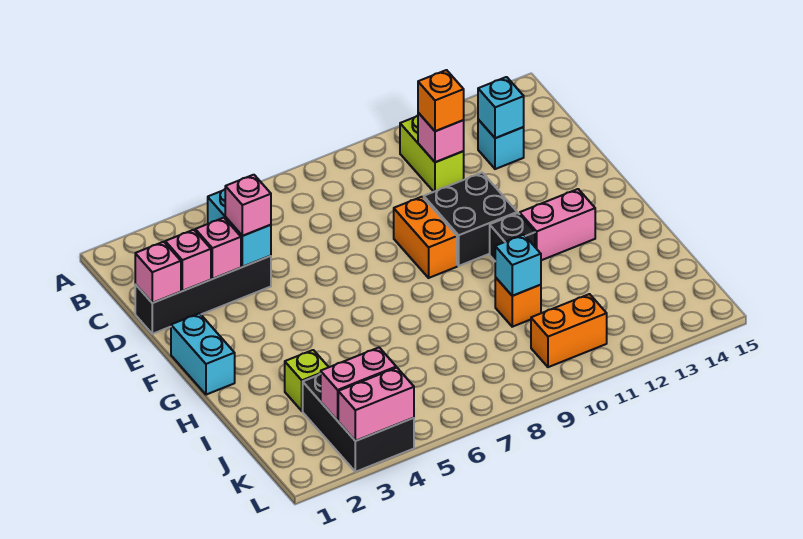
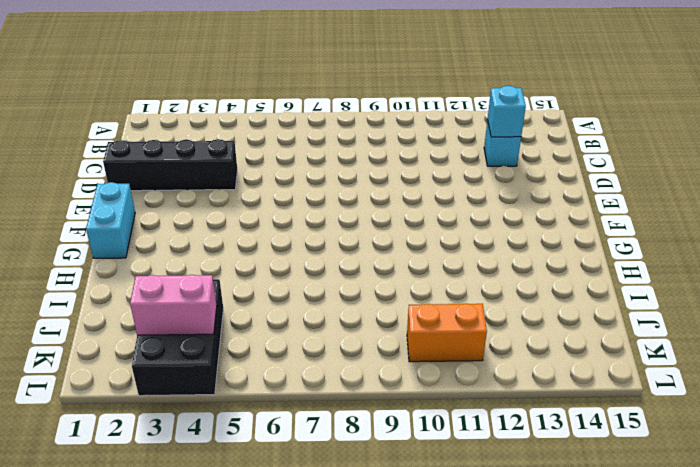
none -> lime brick B11:C11 level 1
none -> orange brick E9:F9 level 1
none -> black brick E10:F11 level 1

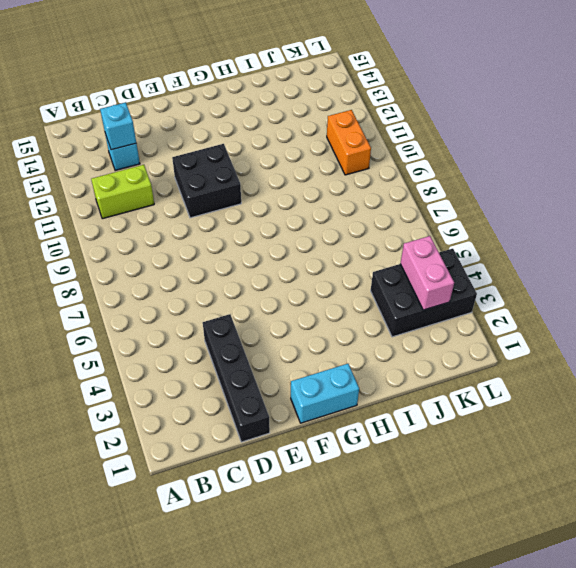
none -> orange brick E9:F9 level 1
none -> black brick G11 level 1
none -> pink brick G12:G13 level 1

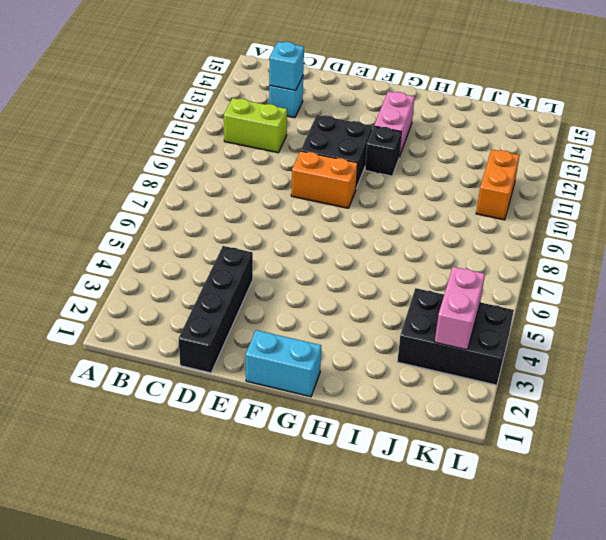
none -> lime brick I3 level 1
none -> orange brick I10 level 1
none -> cyan brick C4:D4 level 2

